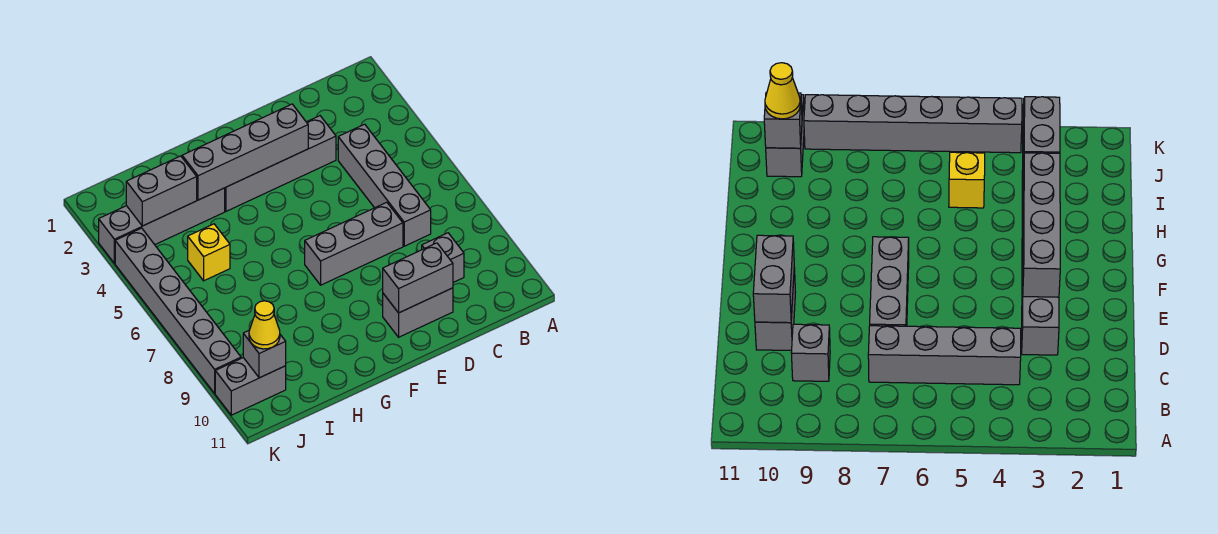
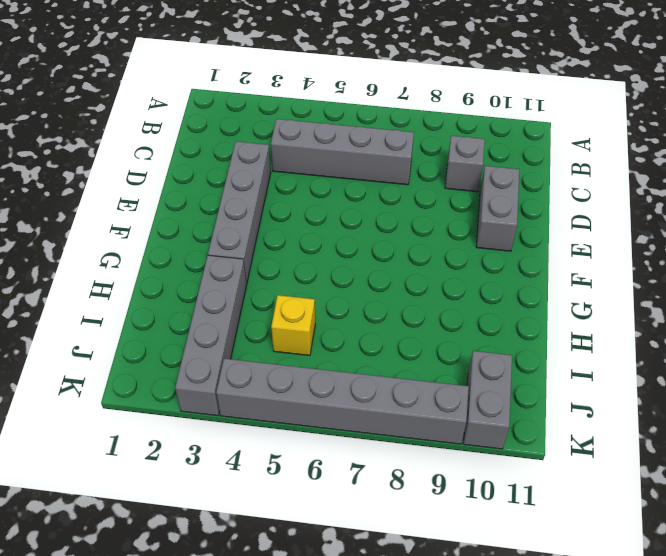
none -> grey brick D7:F7 level 1
none -> grey brick D10:E10 level 2
none -> grey brick E3:H3 level 2

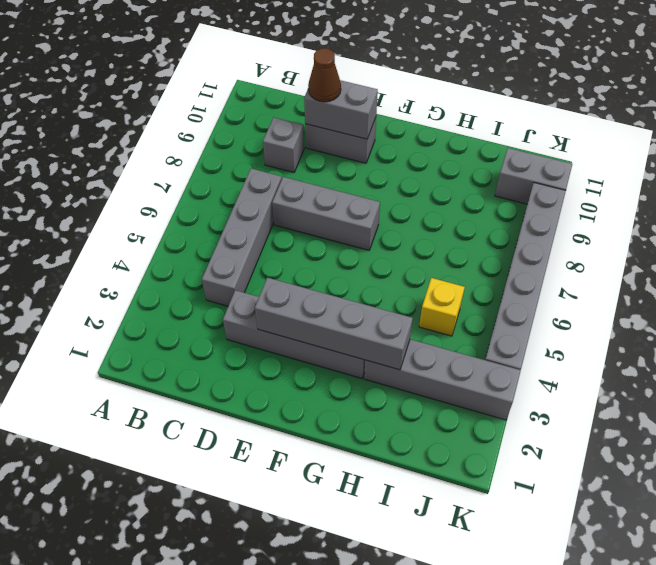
brown cone D10 level 3 -> none
none -> grey brick I3:J3 level 2
none -> grey brick J10 level 2
none -> yellow cone J10 level 3

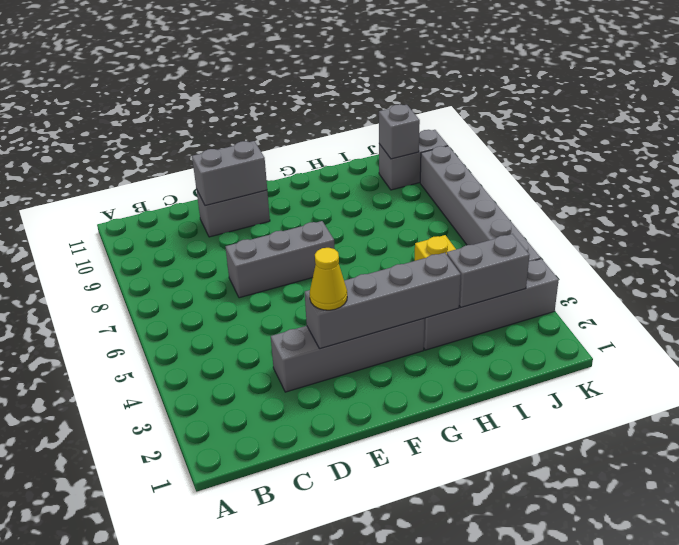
yellow cone E3 level 3 -> yellow cone J10 level 3
none -> grey brick C4:C7 level 1
none -> grey brick C9 level 1

